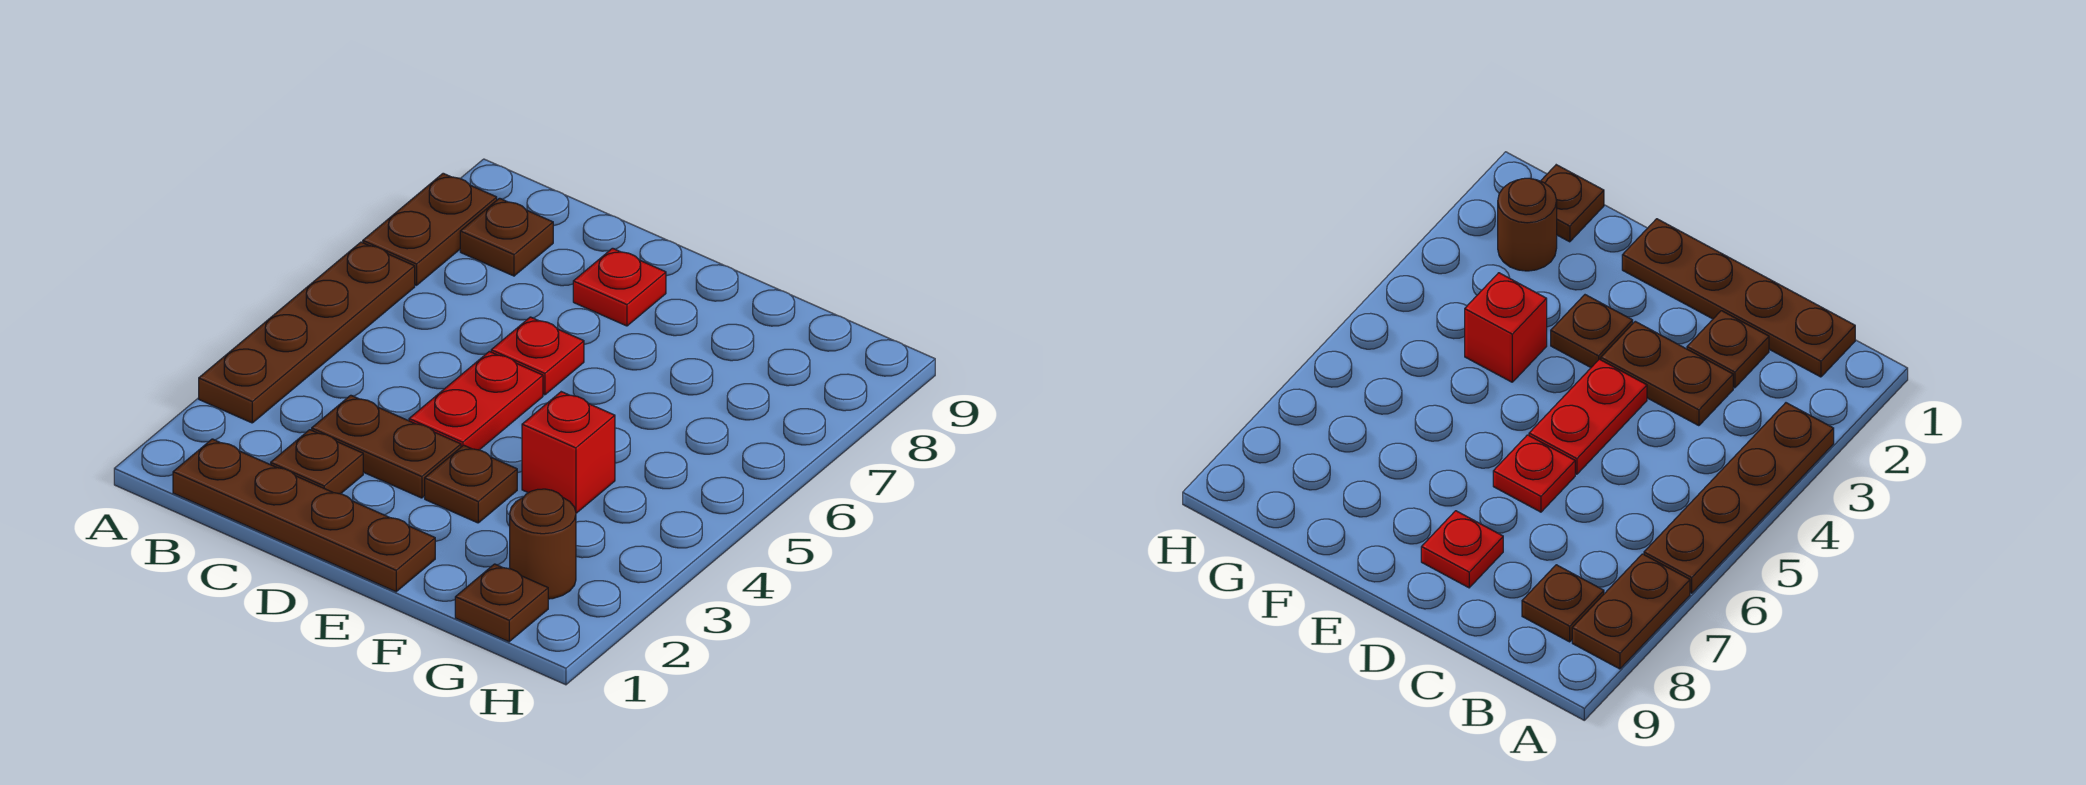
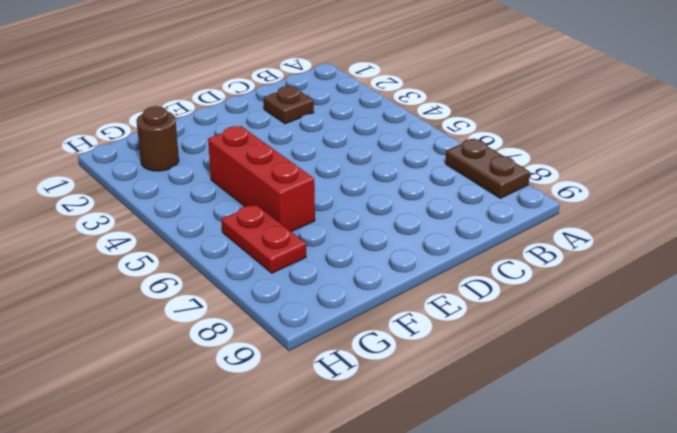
red brick F4:F6 level 1 -> red brick F4 level 1
red plate G6:G7 level 1 -> red plate D4:D5 level 1
none -> brown plate A3:A6 level 1
none -> brown plate B1:E1 level 1
none -> brown plate B8 level 1

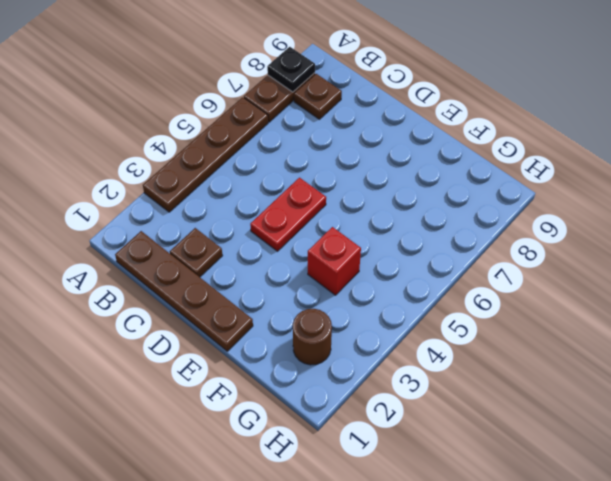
black plate A8 level 2 -> none
none -> brown plate C3:D3 level 1
none -> red plate D6 level 1
none -> red plate D8 level 1

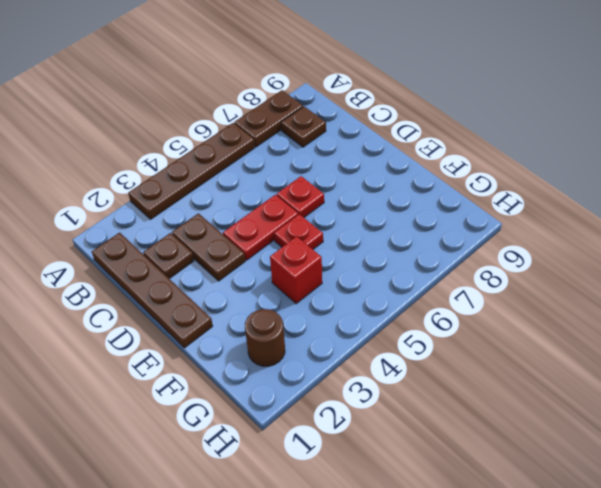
red plate E5 level 1 -> red plate D8 level 1
none -> brown plate E3 level 1
none -> brown plate G1 level 1

